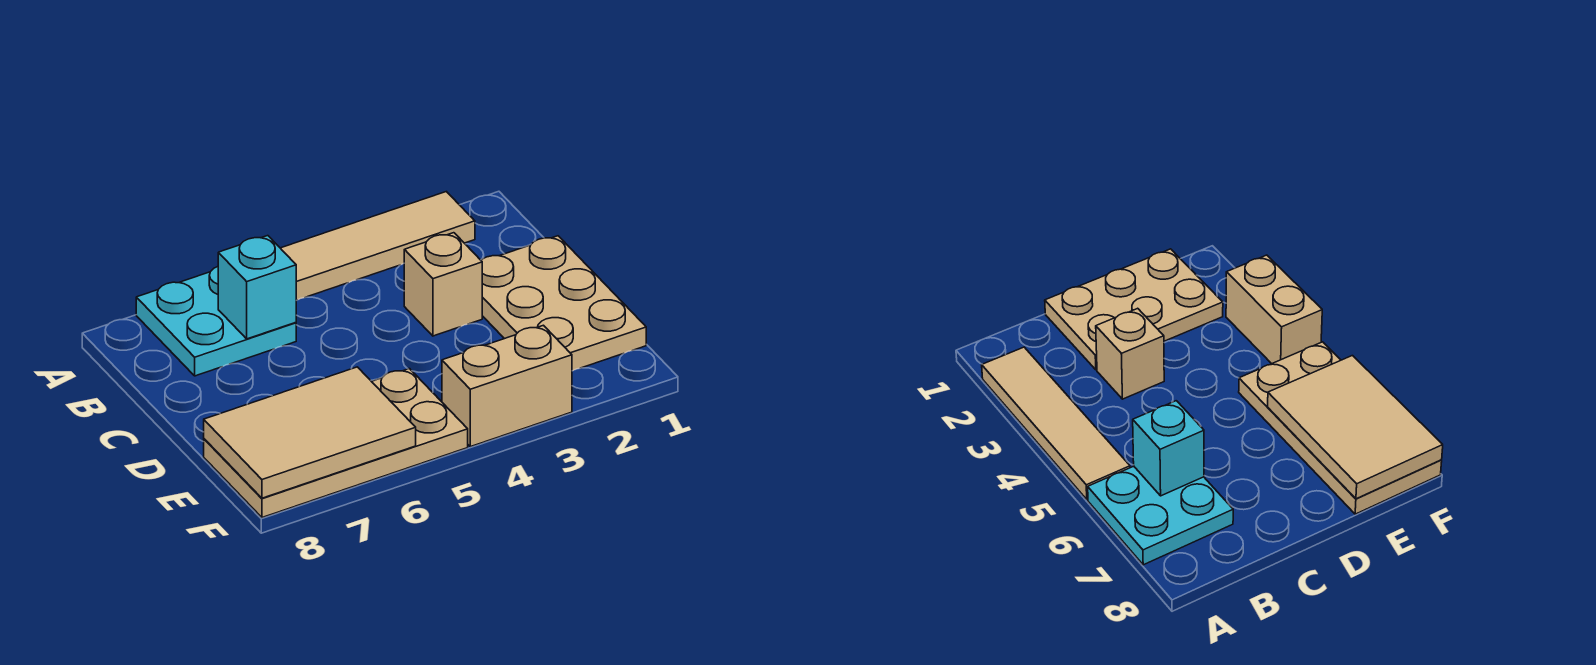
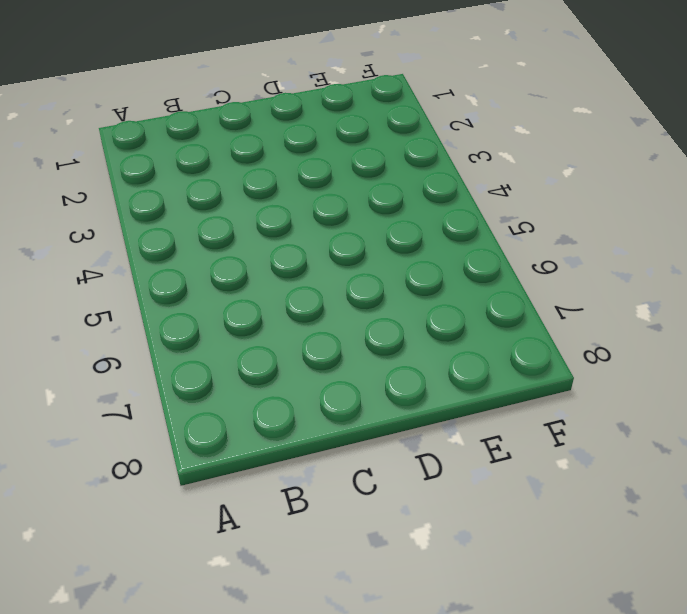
none -> tan tile A2:A5 level 1
none -> cyan plate A6:B7 level 1

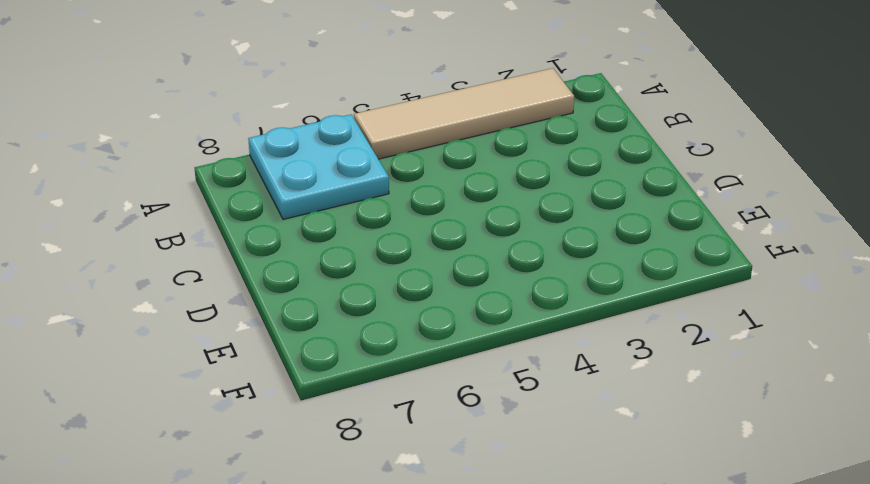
none -> tan plate C1:E2 level 1
none -> tan brick C3 level 1

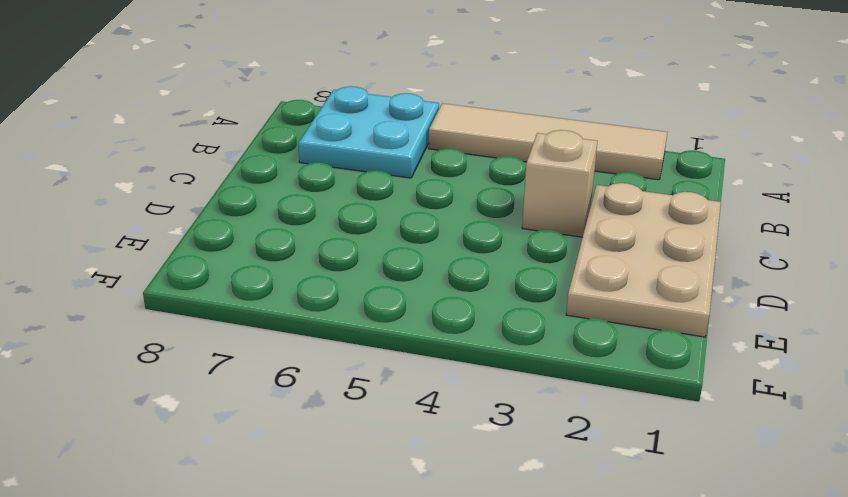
none -> tan plate E5:F8 level 1
none -> tan brick F3:F4 level 1

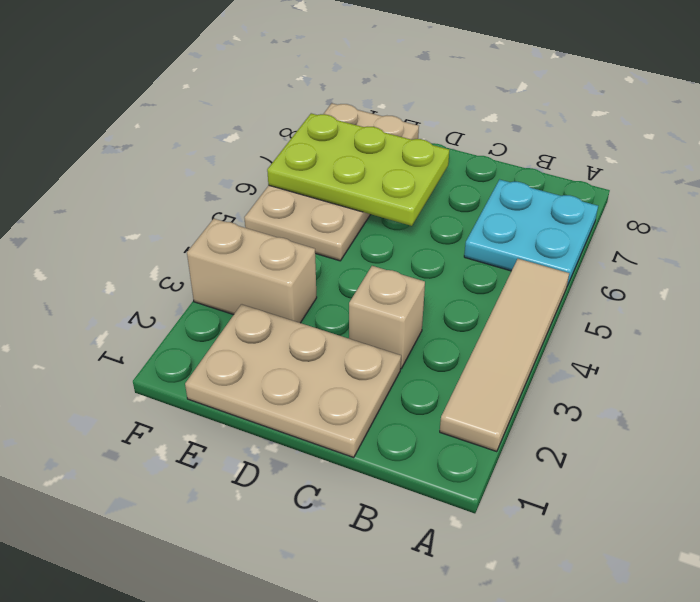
lime plate D6:F7 level 2 -> tan tile E6:F8 level 2
tan brick E3:F3 level 1 -> tan brick F3:F4 level 1
none -> cyan brick B6 level 2

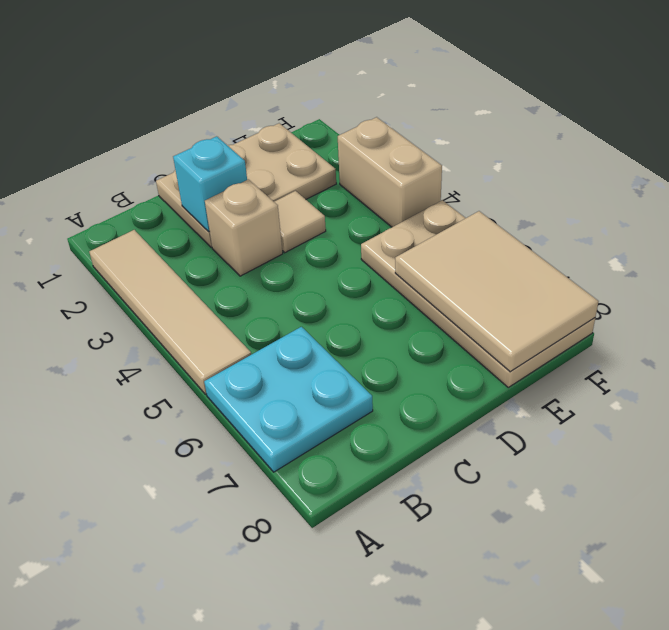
cyan brick C2 level 2 -> cyan brick B6 level 2
tan tile D3 level 1 -> none

